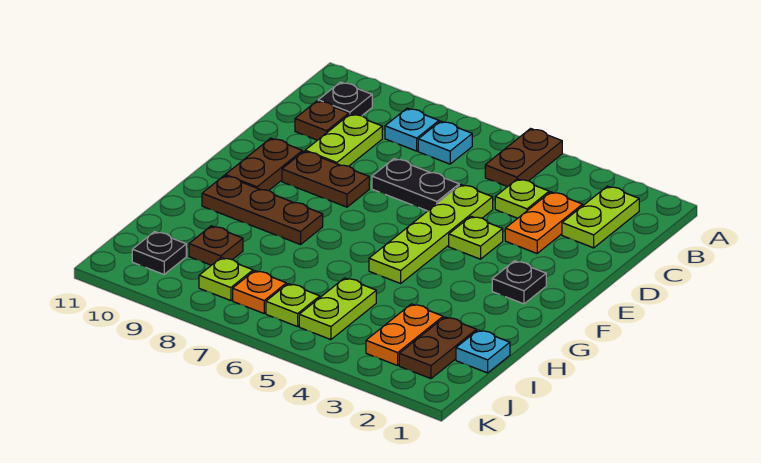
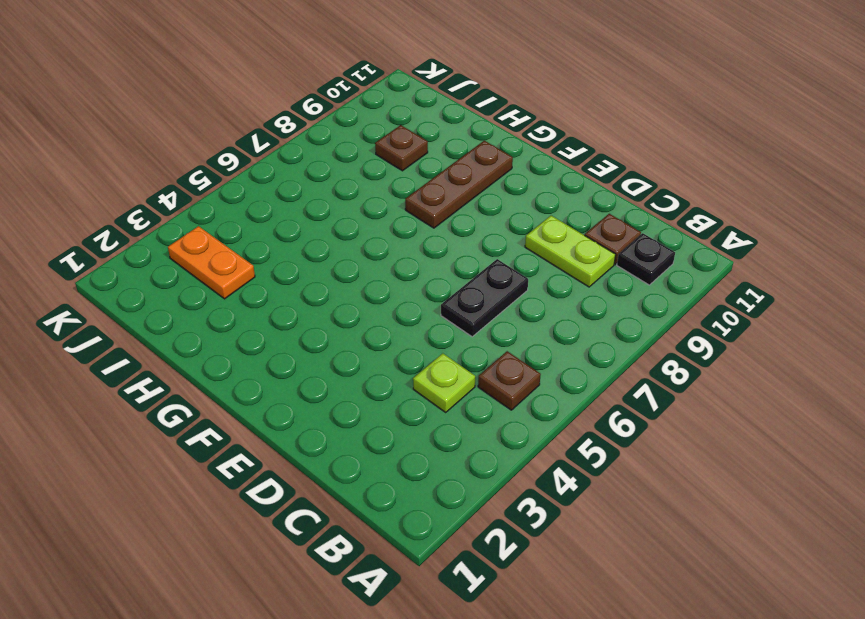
brown plate B5 level 1 -> brown plate A5:B5 level 1
none -> lime plate B2:C2 level 1
none -> cyan plate B7 level 1
none -> cyan plate B8 level 1

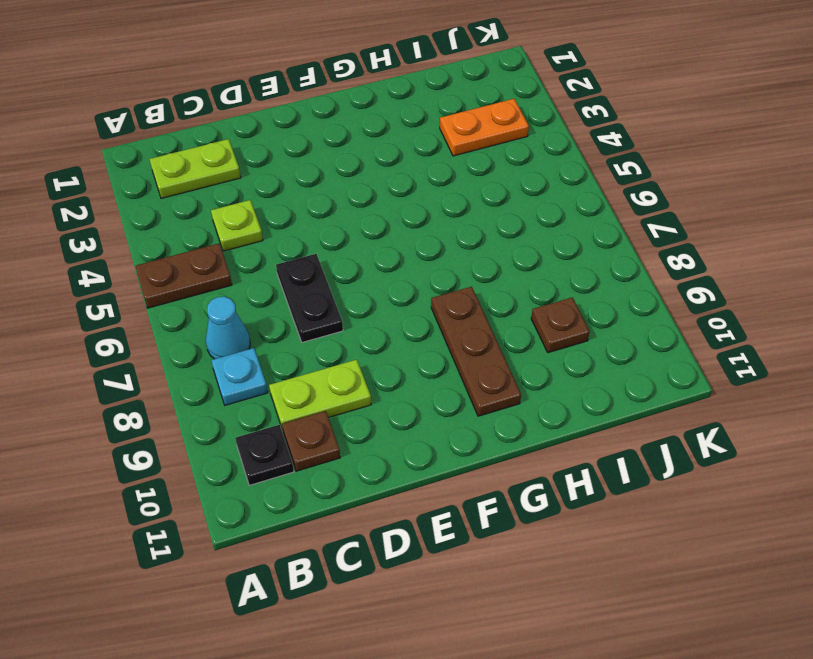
cyan cone B7 level 1 -> cyan plate B7 level 1
none -> orange plate C3:D3 level 1
none -> lime plate D5:G5 level 1
none -> lime plate E4 level 1

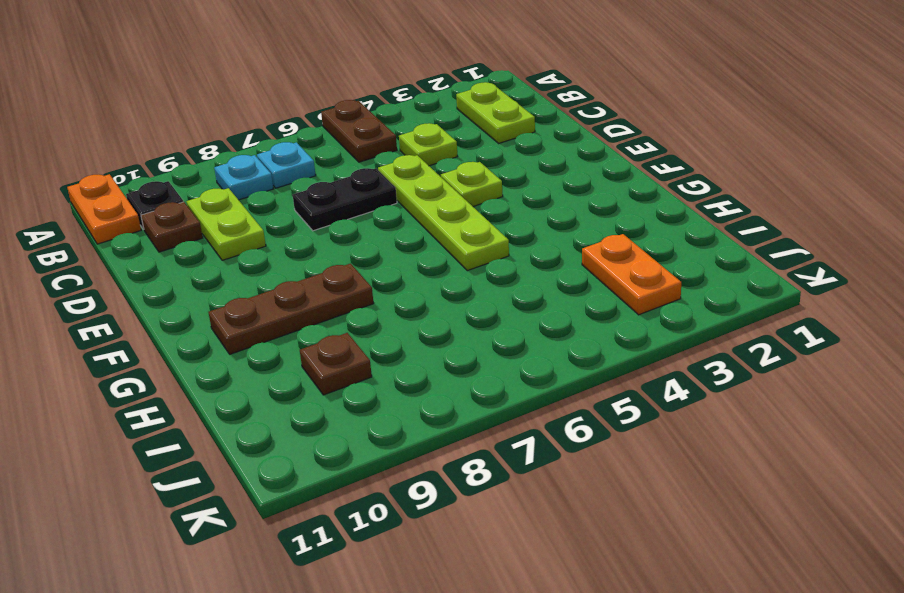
orange plate A11:B11 level 1 -> orange plate C3:D3 level 1
none -> brown plate E8:E9 level 1
none -> brown plate E10:F10 level 1
none -> black plate F2 level 1

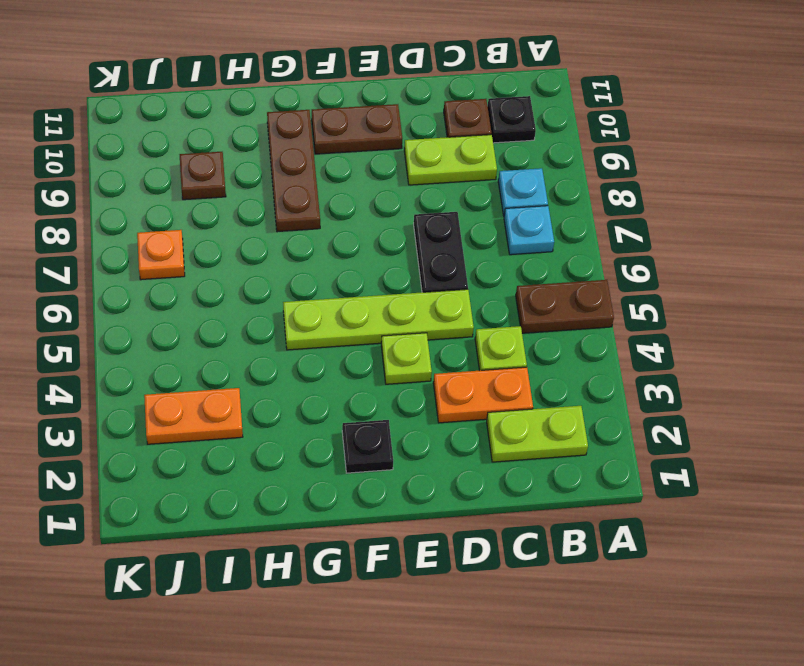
none -> brown plate E8:E9 level 1
none -> cyan plate I1 level 1
none -> brown plate I2:J2 level 1

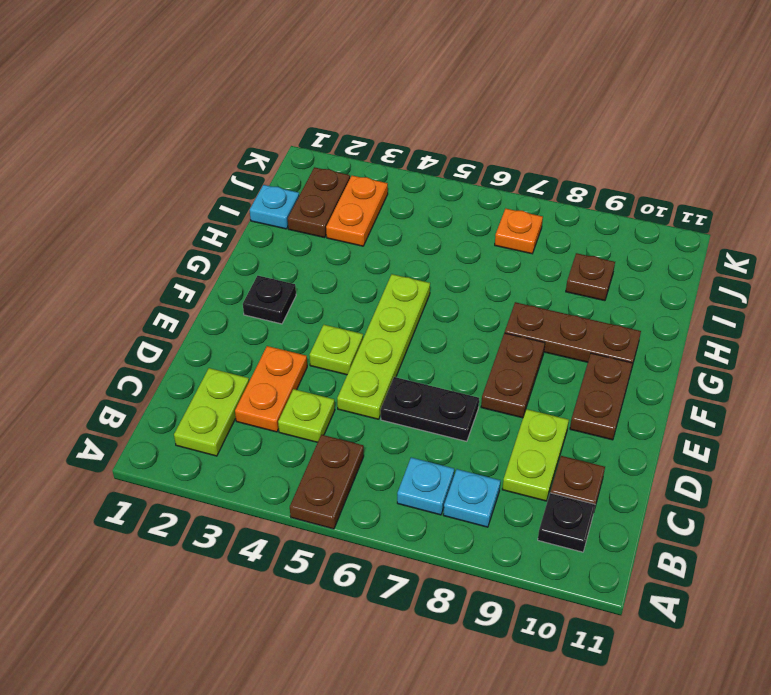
brown plate E8:F8 level 1 -> brown plate E8:E9 level 1
none -> lime plate I5:J5 level 1
none -> lime plate J6 level 1
none -> lime plate J8 level 1

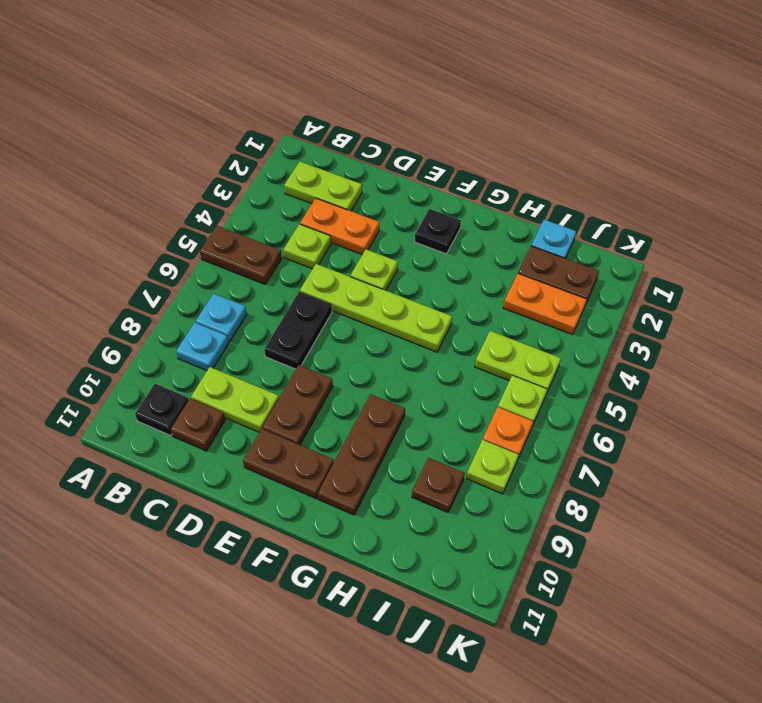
none -> black plate J10 level 1

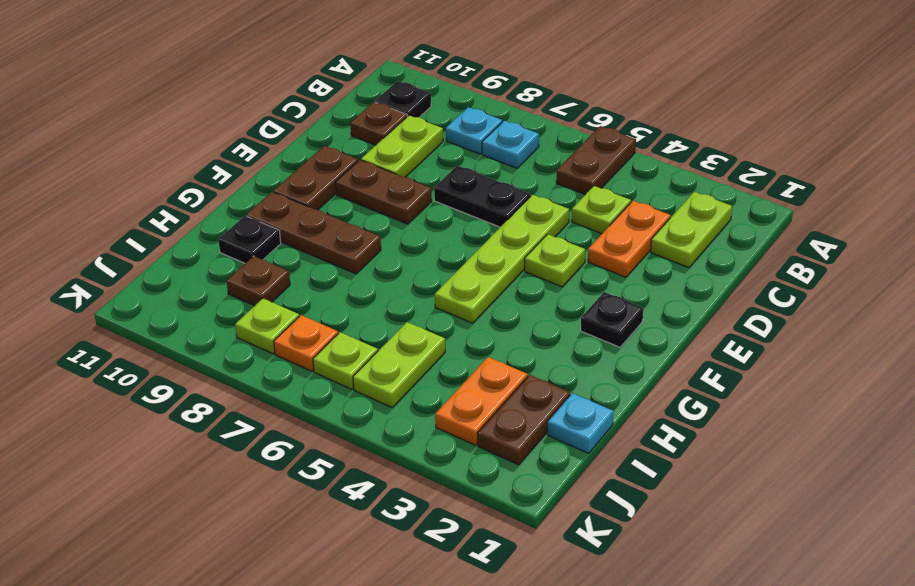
black plate H10 level 1 -> black plate J10 level 1

